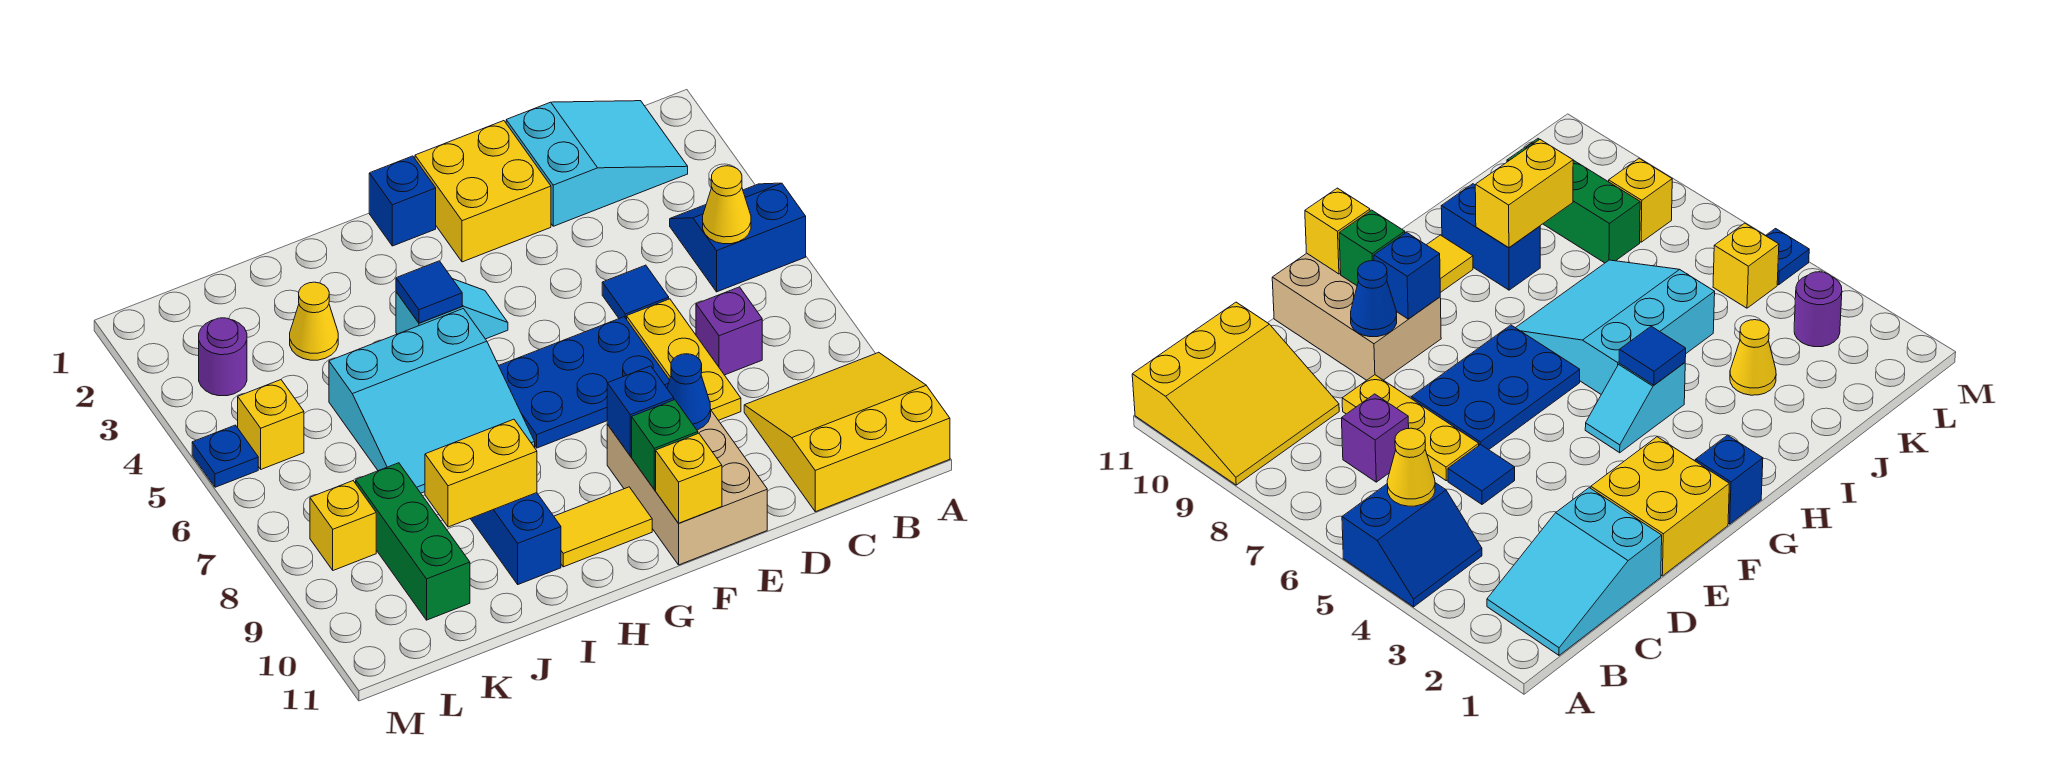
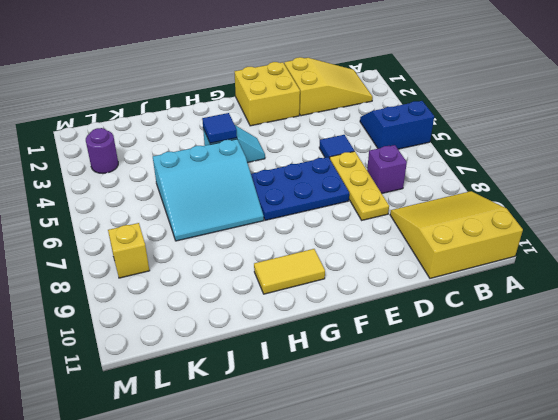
yellow slope B1:D2 level 1 top D -> cyan slope B1:D2 level 1 top D
none -> tan brick E9:F11 level 1
none -> blue brick G1 level 1
none -> blue brick I9:I10 level 1

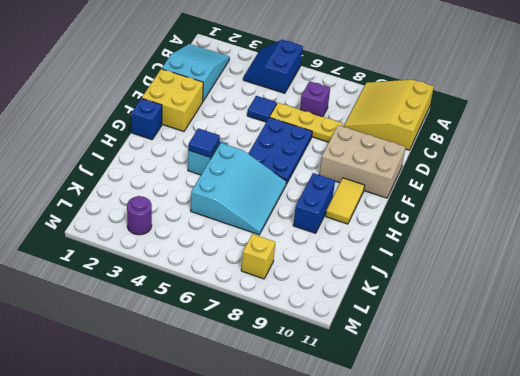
blue brick H9:I9 level 1 -> blue brick I9:I10 level 1
none -> yellow cone J3 level 1
none -> green brick K8:K10 level 1
none -> yellow brick L5 level 1

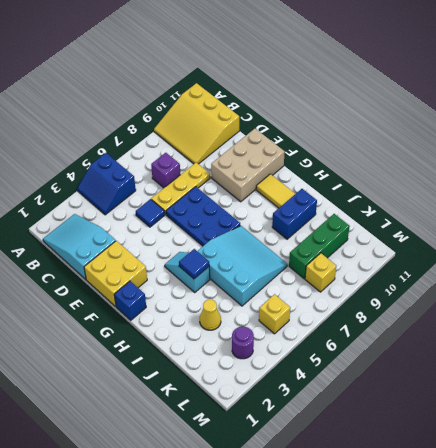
none -> blue plate M5 level 1
none -> yellow cone B5 level 2
none -> blue cone E9 level 2

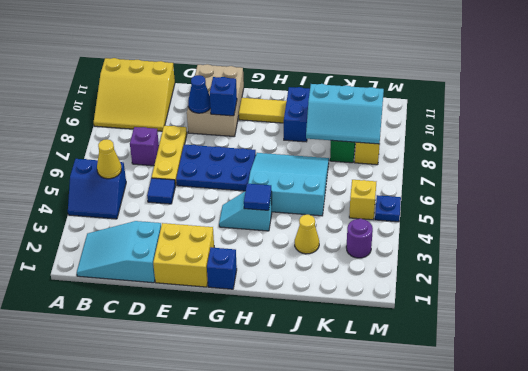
cyan slope J8:L9 level 2 top 9 -> yellow brick I9:J9 level 2
none -> green brick F10 level 2
none -> yellow brick F11 level 2

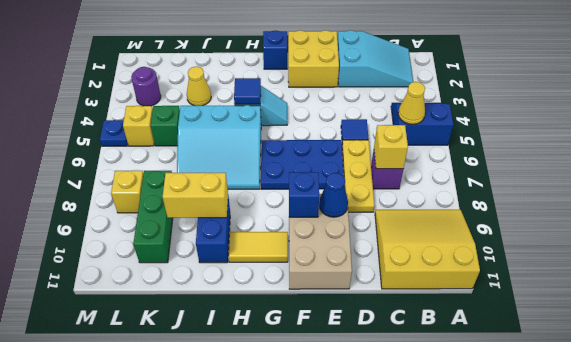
yellow brick C7 level 2 -> yellow brick F11 level 2
green brick K5 level 1 -> green brick F10 level 2

